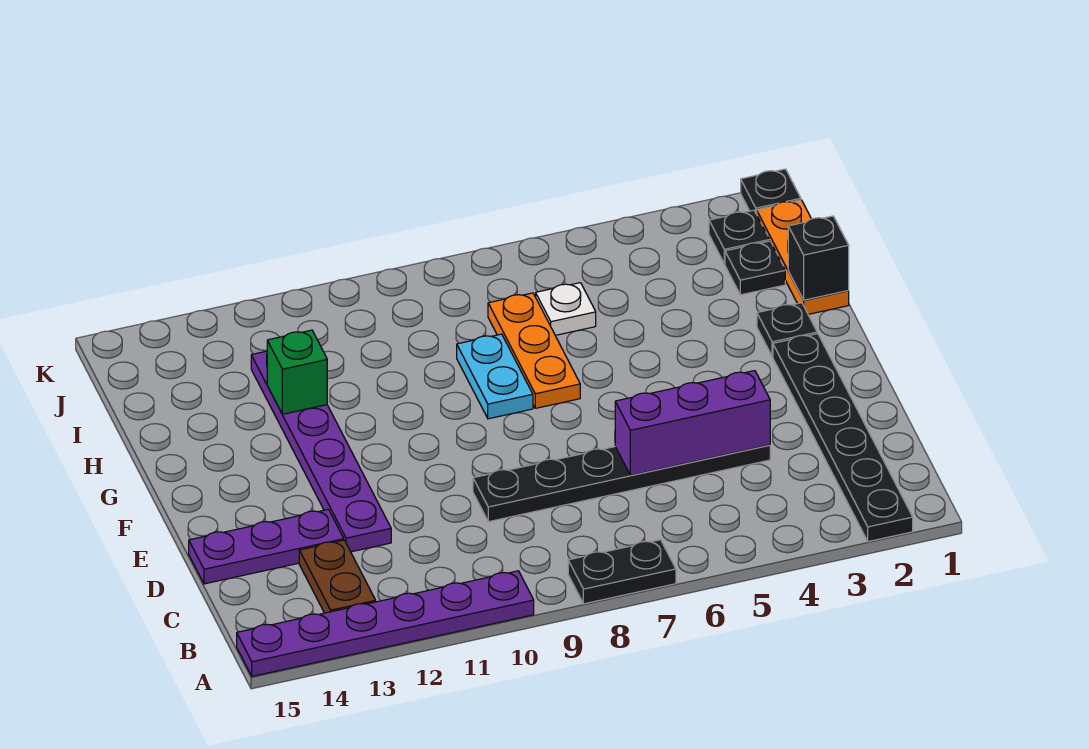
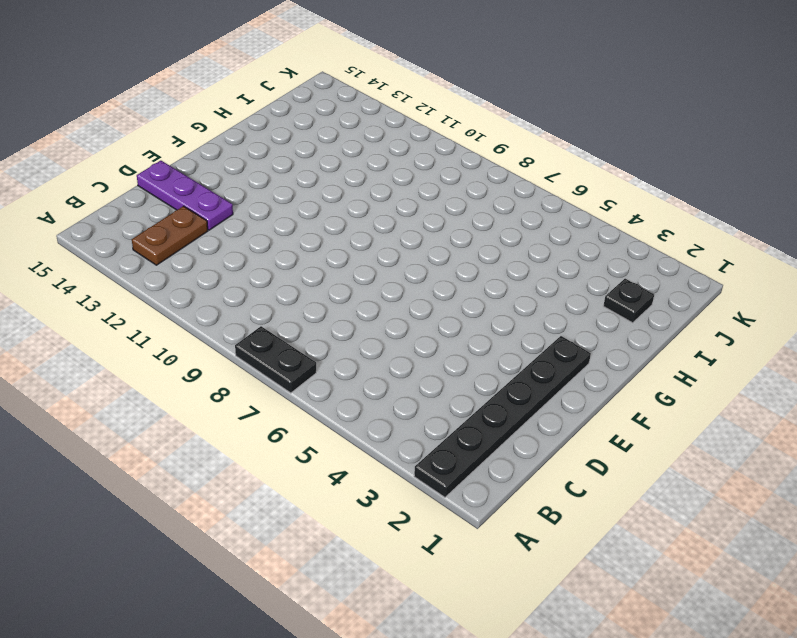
none -> purple plate A10:A15 level 1
none -> black plate D4:D9 level 1
none -> purple plate D12:I12 level 1

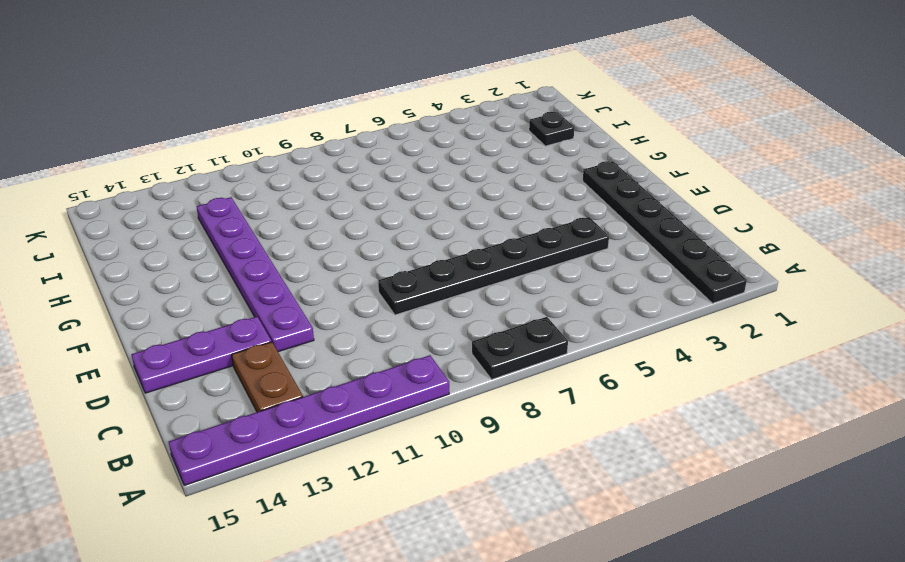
none -> black plate G2 level 1
none -> orange plate G7:I7 level 1
none -> cyan plate G8:H8 level 1

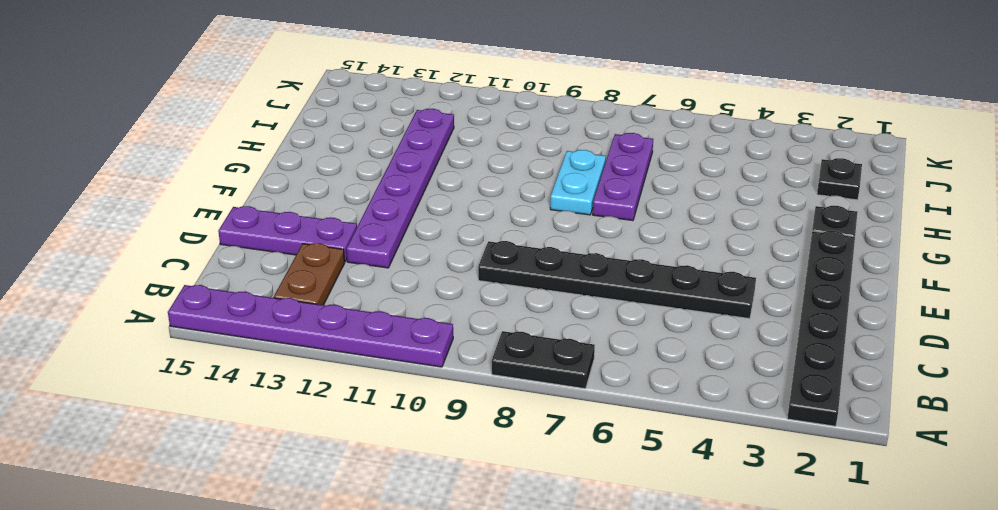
purple plate G7:I7 level 1 -> orange plate G7:I7 level 1
none -> orange plate H1:J1 level 1
none -> white plate I6 level 1
none -> black plate J2 level 1

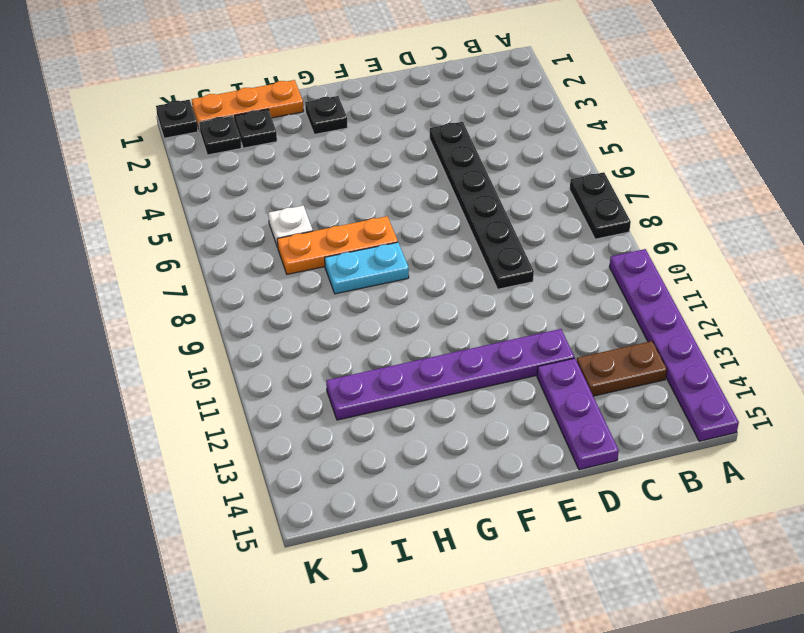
none -> black plate A2:F2 level 1
none -> purple brick D4:D6 level 2
none -> black brick H1 level 2

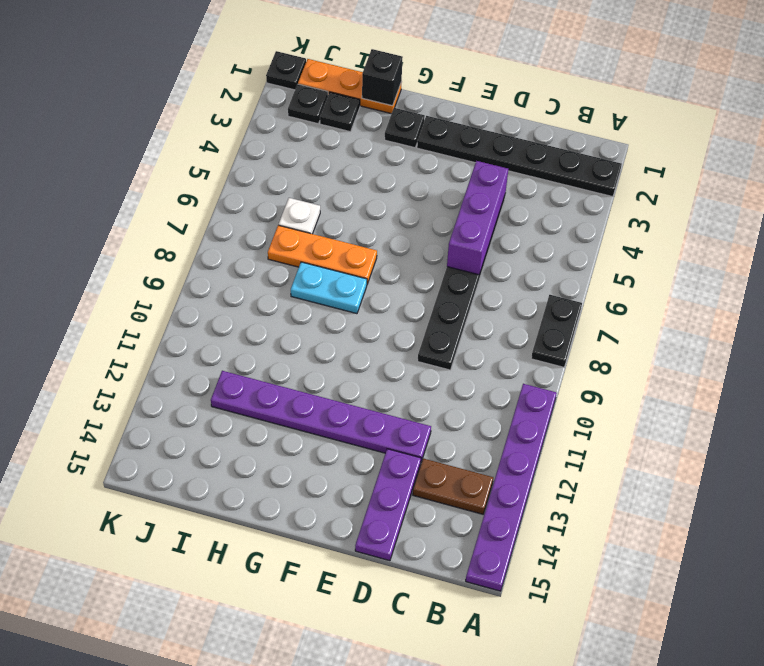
none -> green brick H12 level 2

